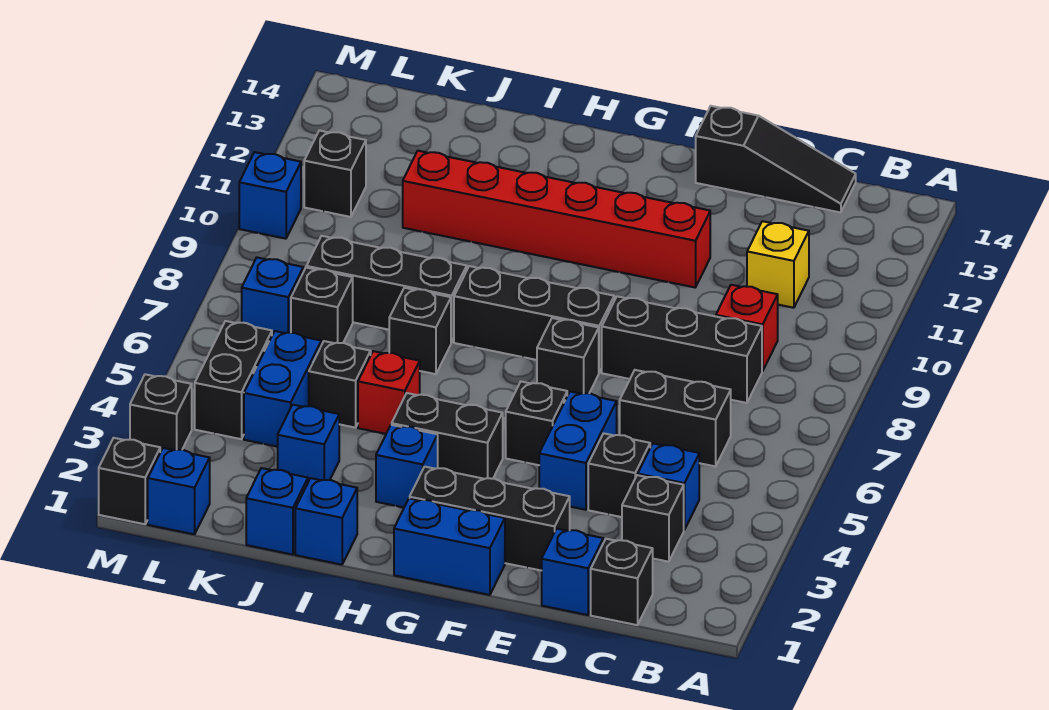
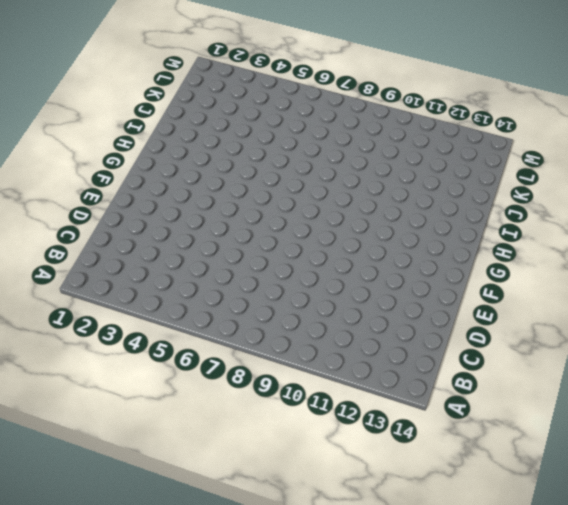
none -> black brick C1 level 1
none -> black brick C3 level 1
none -> blue brick C4 level 1
none -> black brick C6:D6 level 1

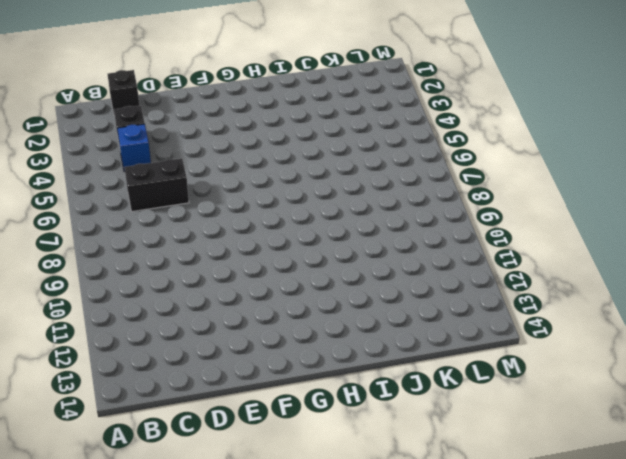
none -> black brick C8:E8 level 1
none -> red brick C9 level 1
none -> yellow brick C11 level 1
none -> black slope C14:E14 level 1 top E

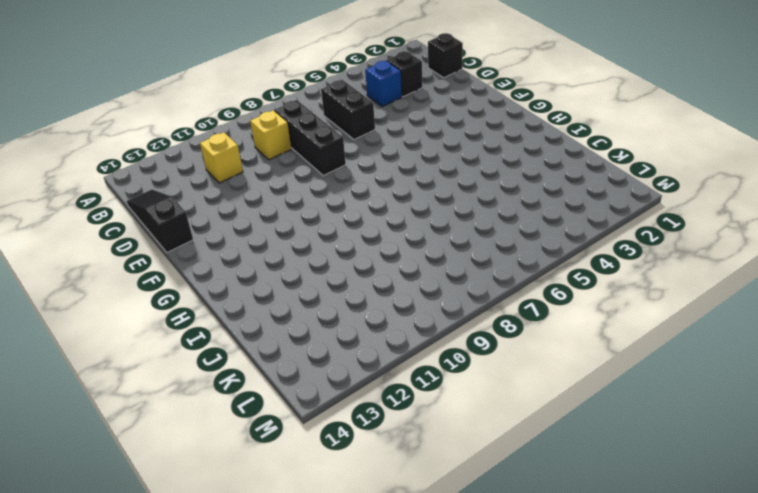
yellow brick C9 level 1 -> red brick C9 level 1
none -> blue brick D1 level 1
none -> black brick D4 level 1
none -> black brick E2:G2 level 1
none -> blue brick E4:E5 level 1

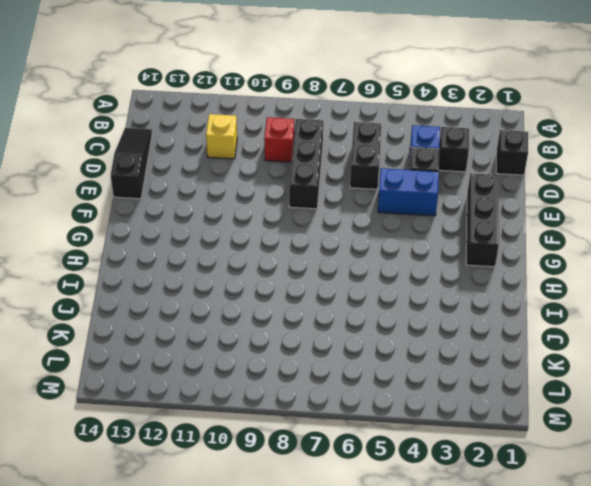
none -> blue brick D1 level 1
none -> red brick E11:J11 level 1
none -> blue brick F1:G1 level 1
none -> black brick F5 level 1

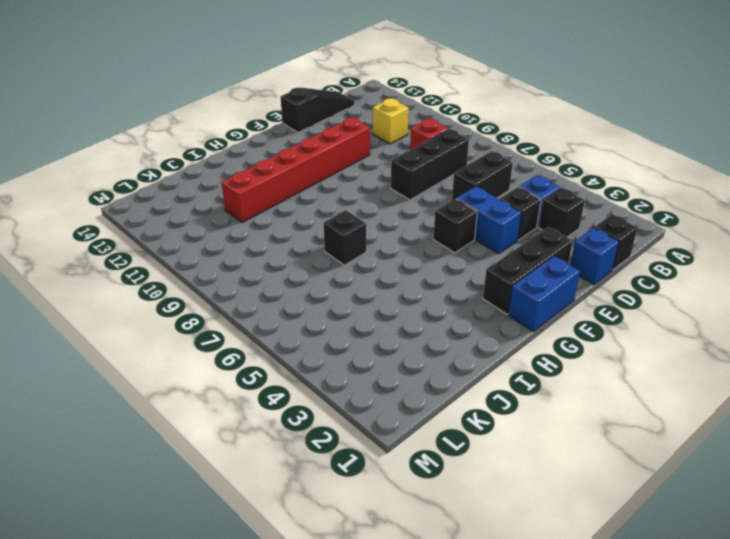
none -> black brick F7 level 1
none -> black brick F8:H8 level 1
none -> black brick G4:H4 level 1
none -> blue brick H3 level 1

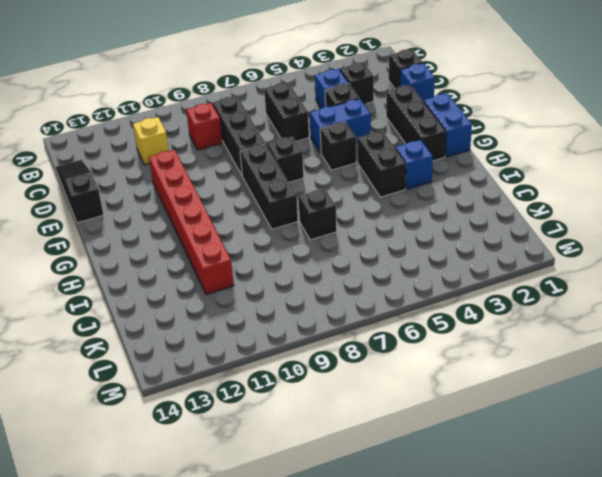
none -> blue brick I1 level 1
none -> red brick I5 level 1
none -> black brick I8:K8 level 1
none -> blue brick J1 level 1

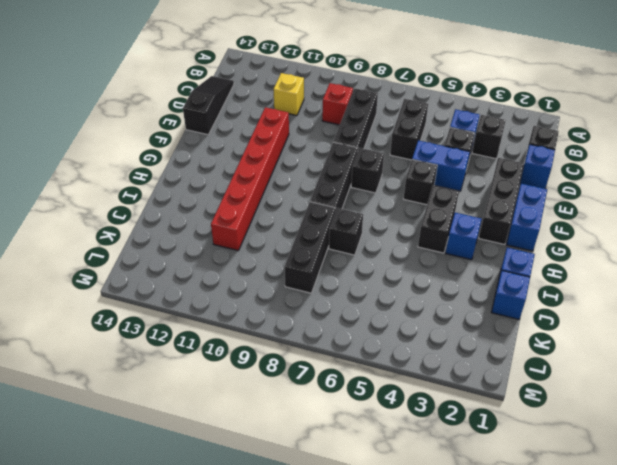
none -> red brick I5 level 1
none -> blue brick J3 level 1
none -> black brick J5 level 1
none -> blue brick K4:K5 level 1

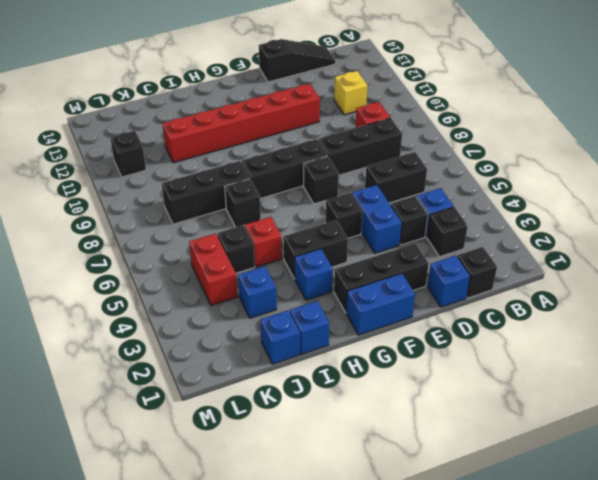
red brick K4:K5 level 1 -> blue brick K4:K5 level 1
none -> black brick K7 level 1
none -> blue brick L1 level 1
none -> black brick L4:L5 level 1
none -> blue brick L7 level 1

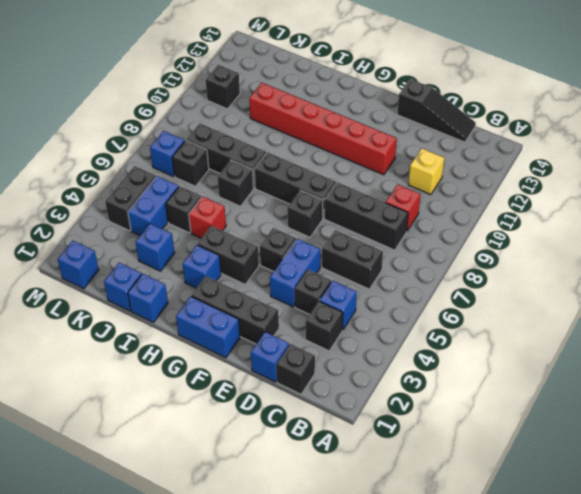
none -> black brick M1 level 1
none -> black brick M3 level 1
none -> blue brick M10 level 1

